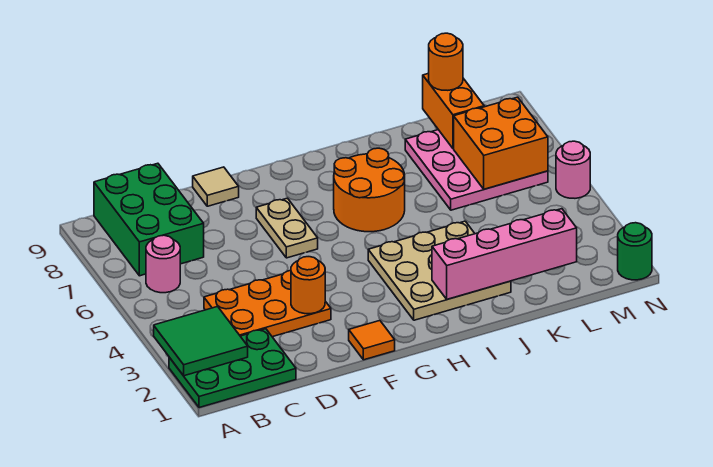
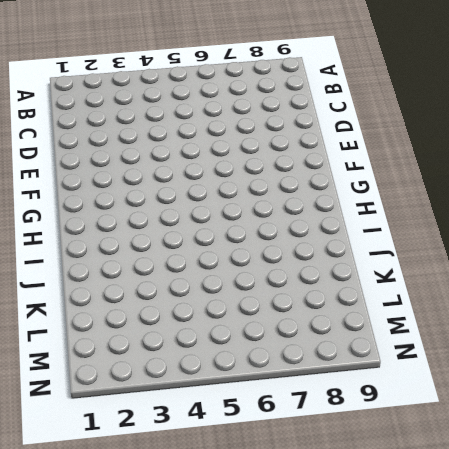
none -> green plate A1:C2 level 1
none -> pink round brick B6 level 1
none -> green brick B7:C9 level 1

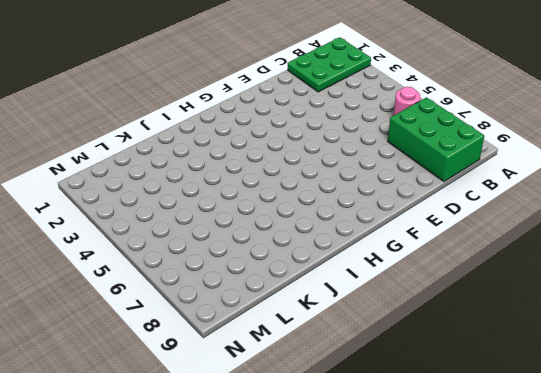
none -> orange plate C3:E4 level 1
none -> tan tile E9 level 1
none -> orange tile F1 level 1

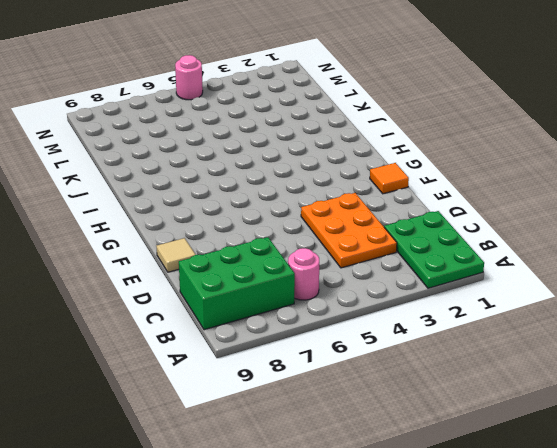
none -> tan plate F6:F7 level 1
none -> tan plate H2:J4 level 1
none -> orange round brick H6:I7 level 1

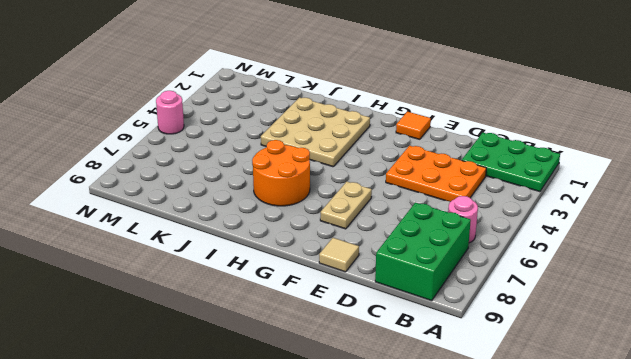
none -> pink plate K6:M8 level 1
none -> green round brick N1 level 1
none -> green tile A2:B3 level 2

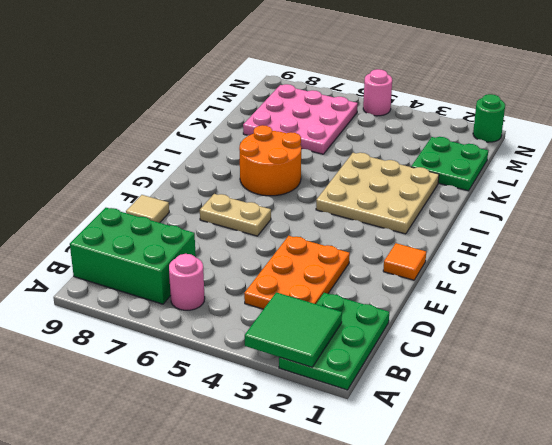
green plate K1:L2 level 1 -> none
none -> orange round brick E3 level 2
none -> pink brick I2:L2 level 2
none -> orange brick L6:M7 level 2

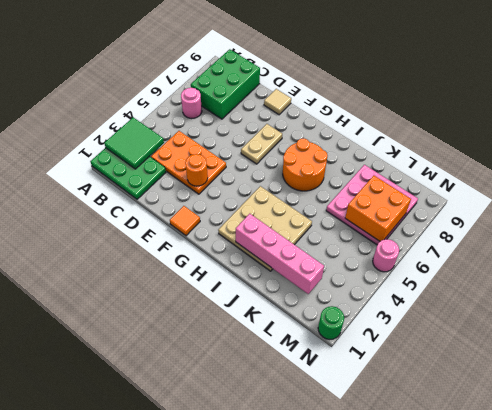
none -> orange brick L8:L9 level 2
none -> orange round brick L9 level 3

